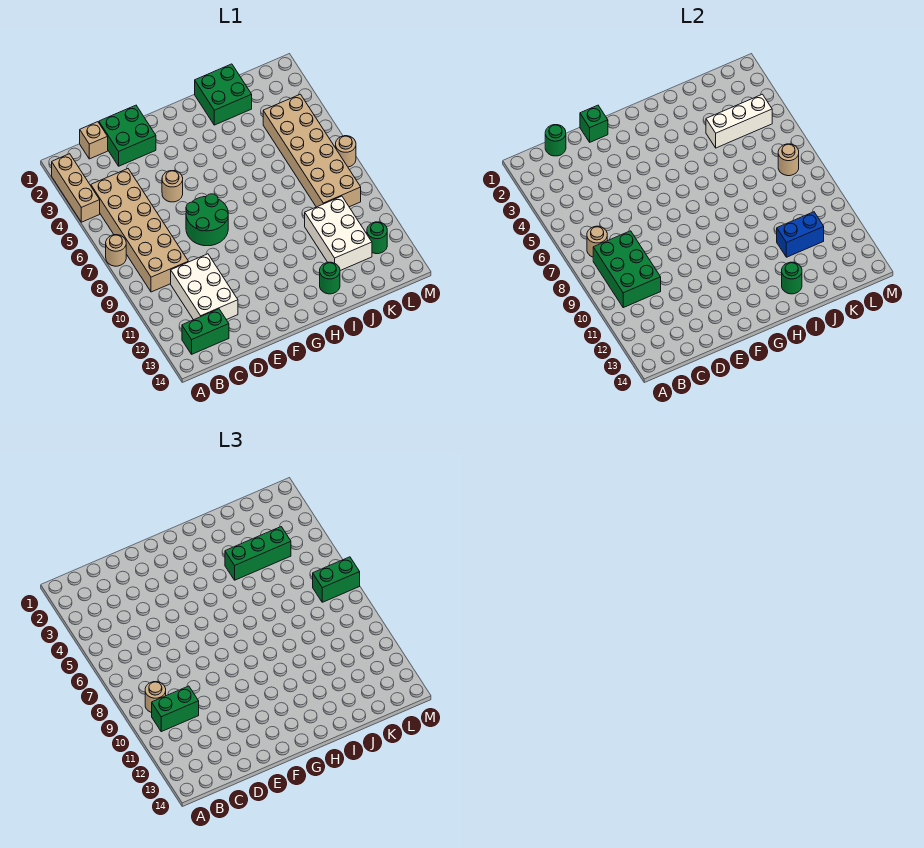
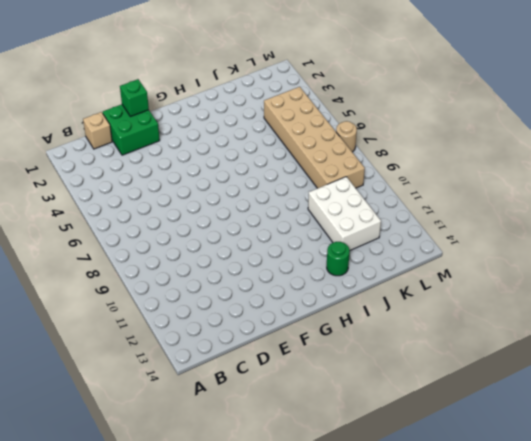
none -> tan brick A2:A4 level 1
none -> tan round brick A7 level 1
none -> tan brick B4:C9 level 1

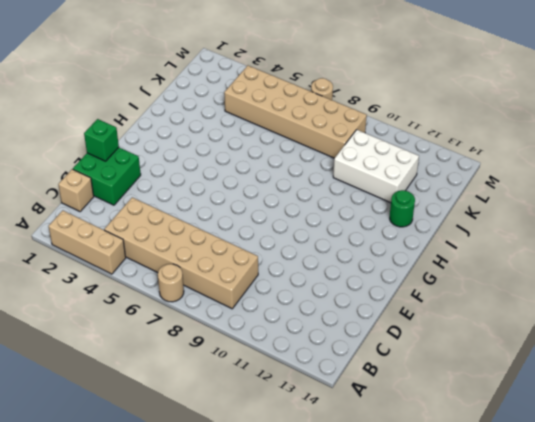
none -> green brick B13:C13 level 1
none -> white brick C10:D12 level 1
none -> tan round brick E5 level 1

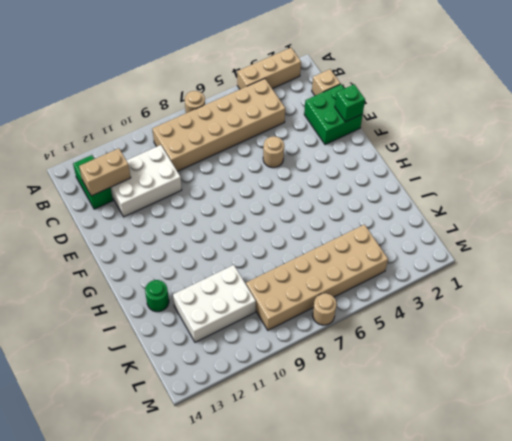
tan brick C12:C13 level 2 -> none
none -> green round brick E7:F8 level 1
none -> green brick I1:J2 level 1
none -> green round brick L12 level 1

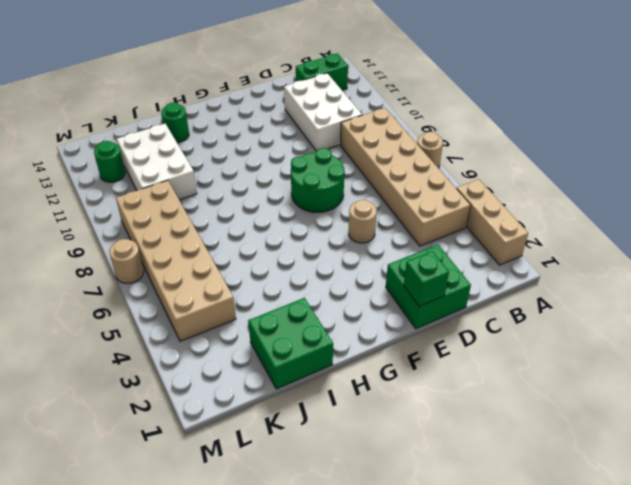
none -> tan brick C1 level 1
none -> tan round brick B7 level 2
none -> green brick B8:C10 level 2

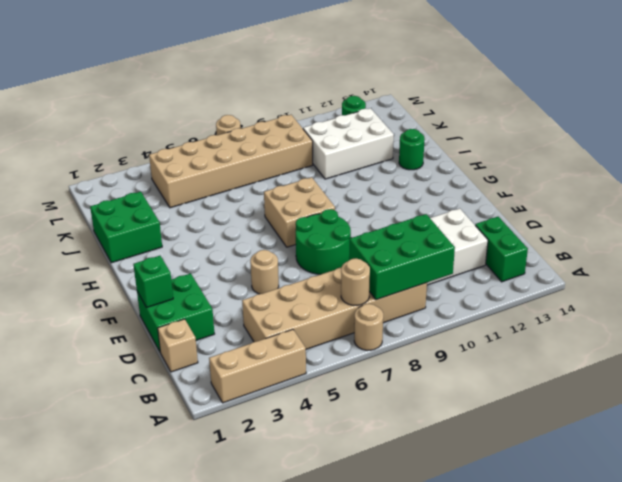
tan brick G7:H8 level 1 -> none
none -> green round brick C1 level 2
none -> green round brick I13 level 2
none -> white brick J4:L4 level 2

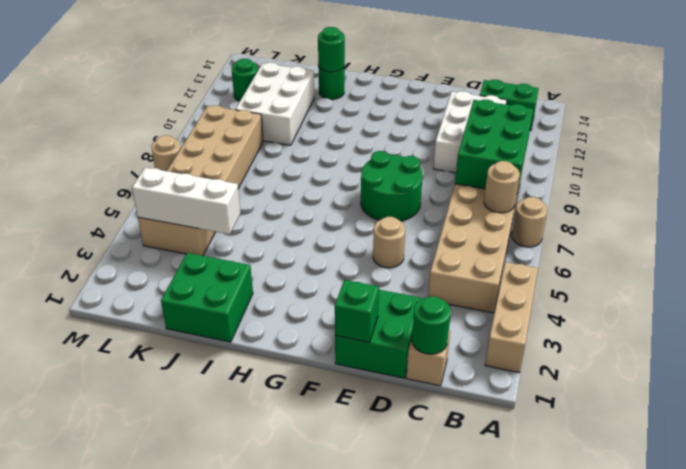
none -> blue brick J11:K11 level 2
none -> tan round brick L7 level 2
none -> tan round brick B9 level 3

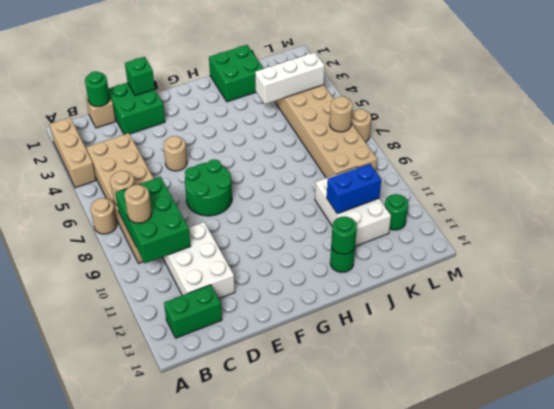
none -> green brick B10:C10 level 3
none -> green brick I4:K4 level 3
none -> green brick L7:M7 level 3

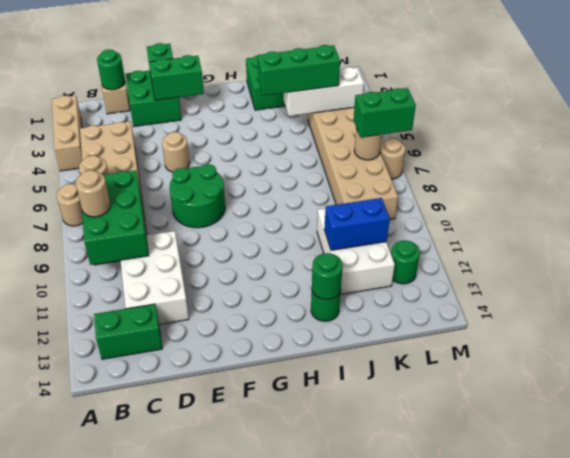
green brick E2:F2 level 2 -> green brick B10:C10 level 3

